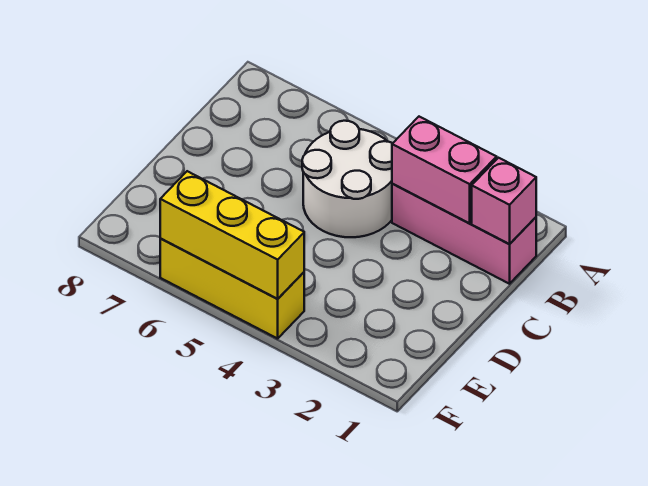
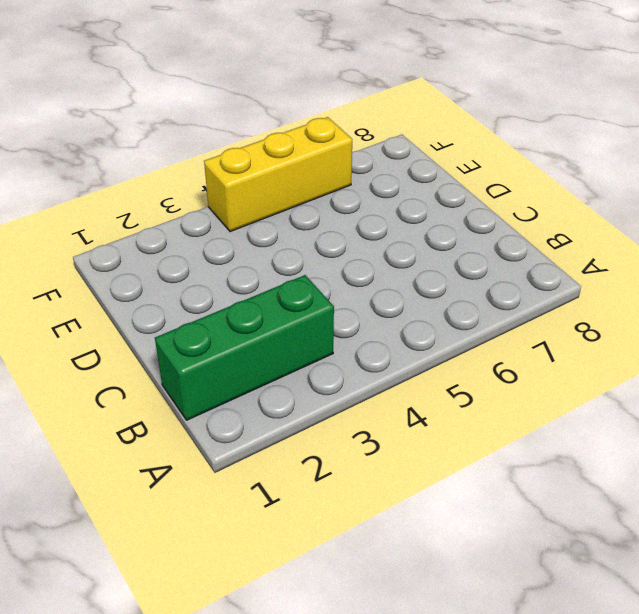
green brick B1:B3 level 1 -> pink brick B1:B3 level 1
none -> white round brick B4:C5 level 1
none -> pink brick B1 level 2

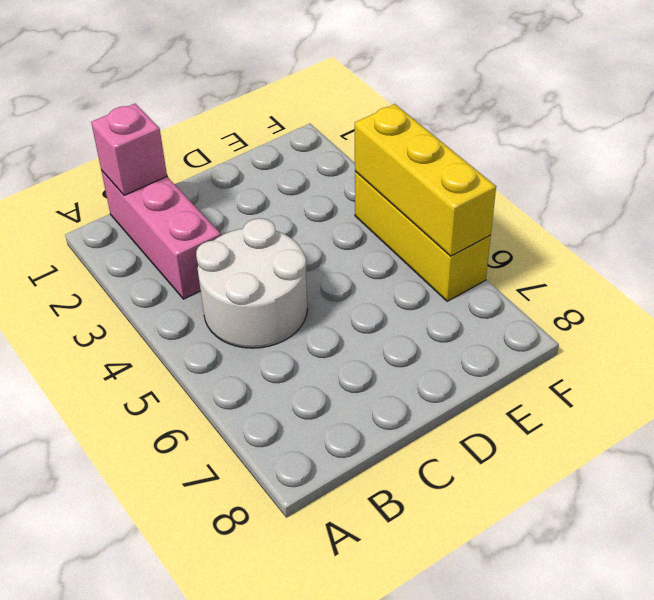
none -> pink brick B2:B3 level 2

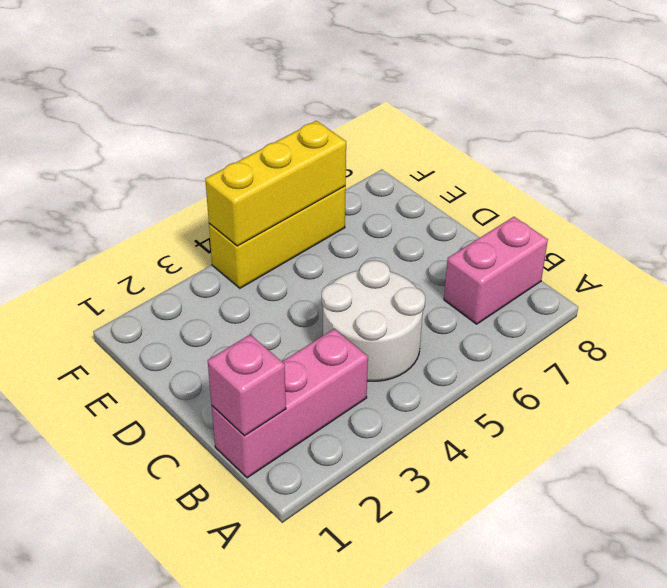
pink brick B7:B8 level 1 -> pink brick B2:B3 level 2

